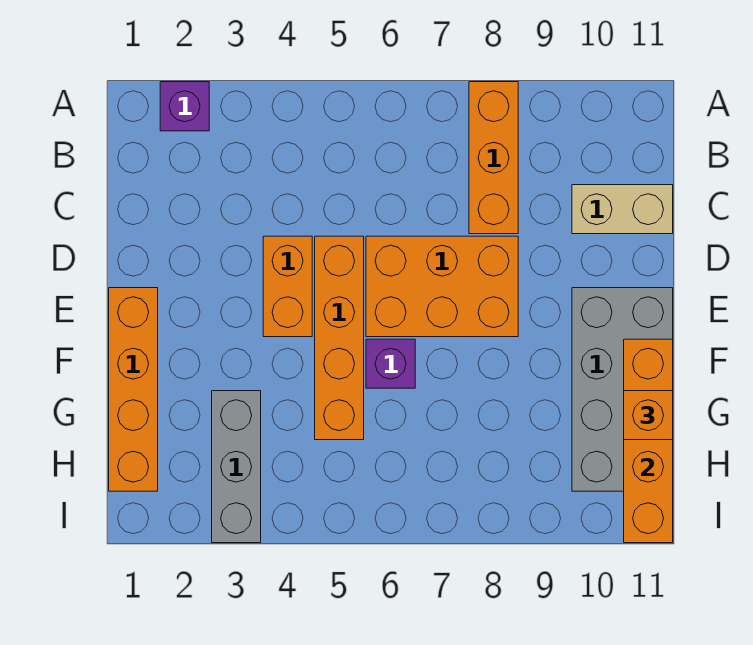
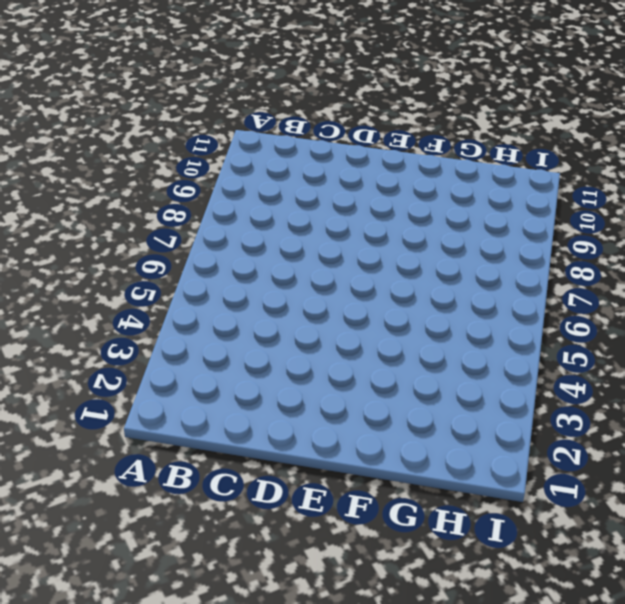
none -> purple brick A2 level 1
none -> orange brick A8:C8 level 1
none -> tan brick C10:C11 level 1

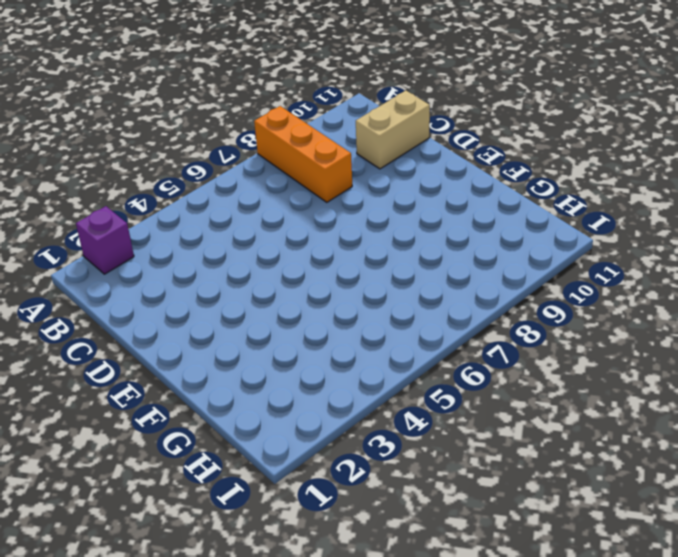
none -> orange brick D4:E4 level 1
none -> orange brick D5:G5 level 1
none -> orange brick D6:E8 level 1

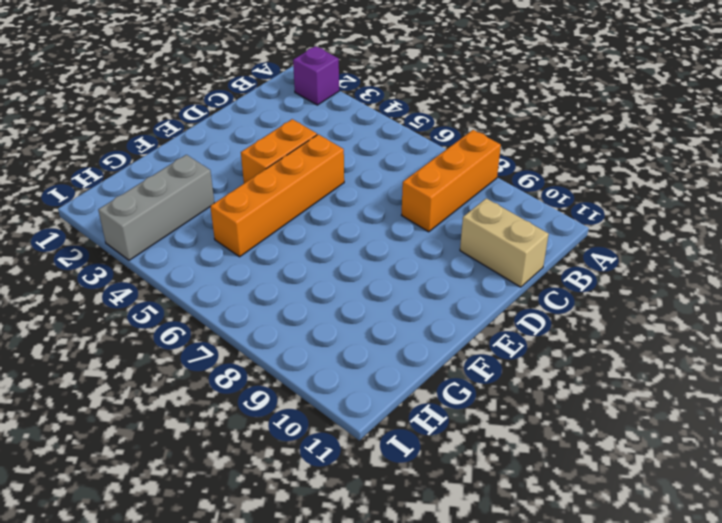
none -> orange brick D6:E8 level 1
none -> orange brick E1:H1 level 1
none -> grey brick E10:H11 level 1

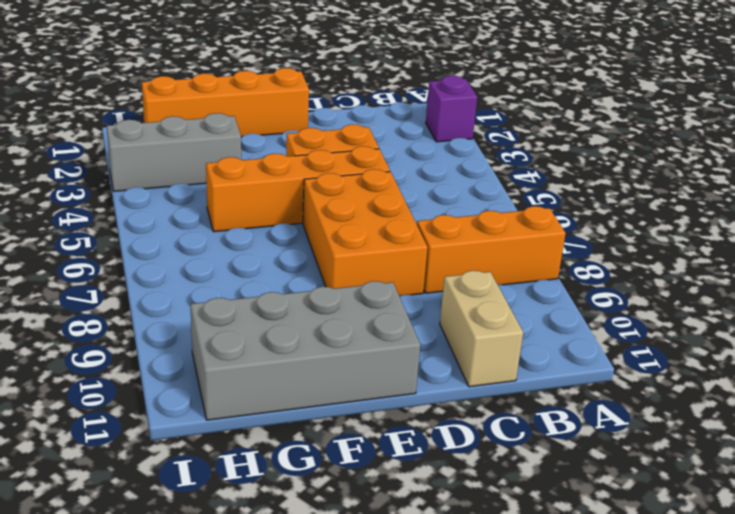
none -> purple brick F6 level 1
none -> orange brick F11:I11 level 2
none -> orange brick G11 level 3

